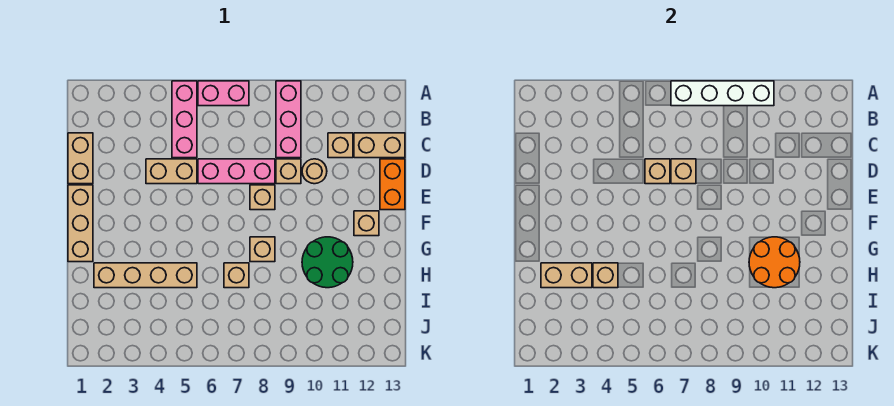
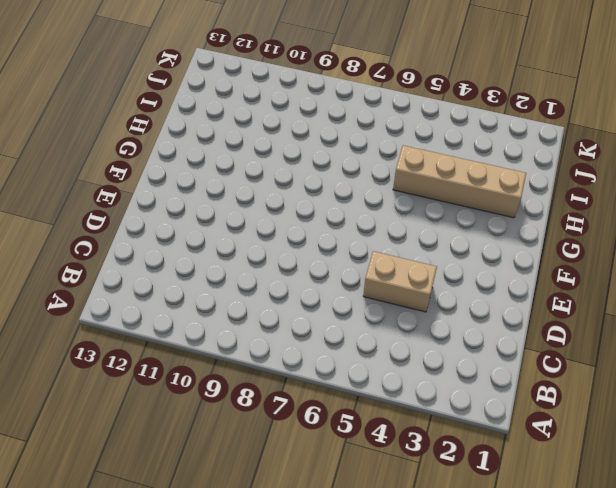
none -> pink brick A5:C5 level 1
none -> pink brick A6:A7 level 1
none -> pink brick A9:C9 level 1

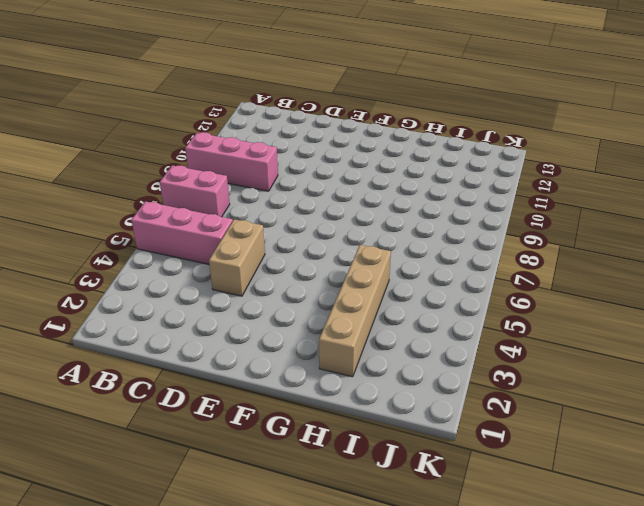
pink brick A7:B7 level 1 -> pink brick A6:A7 level 1
none -> tan brick C1:D1 level 1
none -> tan brick C11 level 1
none -> tan brick C12:C13 level 1

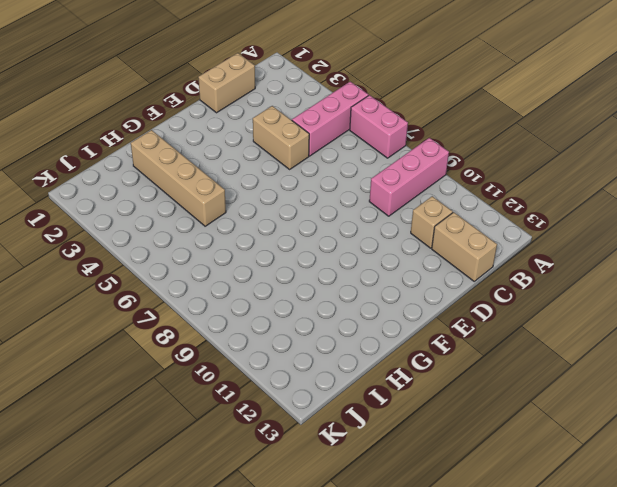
none -> pink brick D6:D8 level 1
none -> tan brick D9 level 1
none -> tan round brick D10 level 1

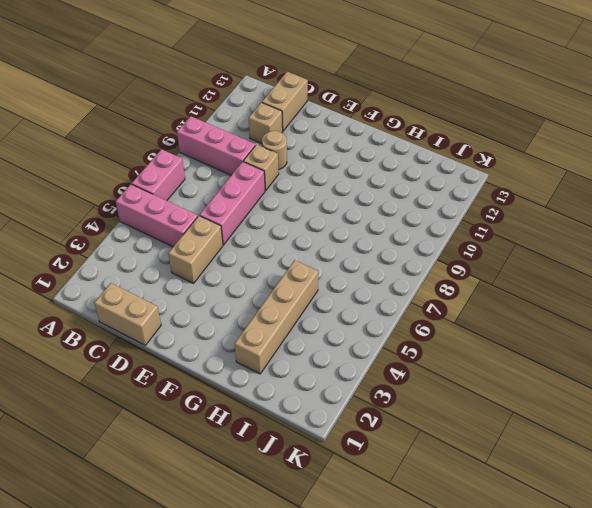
none -> orange brick D13:E13 level 1
none -> tan brick E1:G1 level 1
none -> tan brick E8 level 1

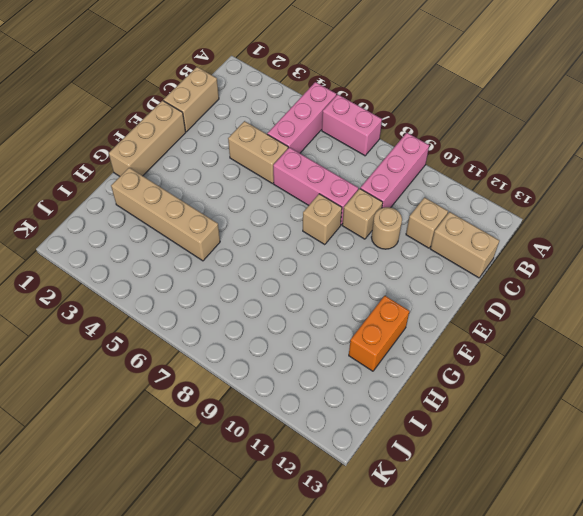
orange brick G12:H12 level 1 -> orange brick D13:E13 level 1
none -> tan brick F12 level 1
none -> tan brick G8 level 1
none -> green round brick G10:H11 level 1

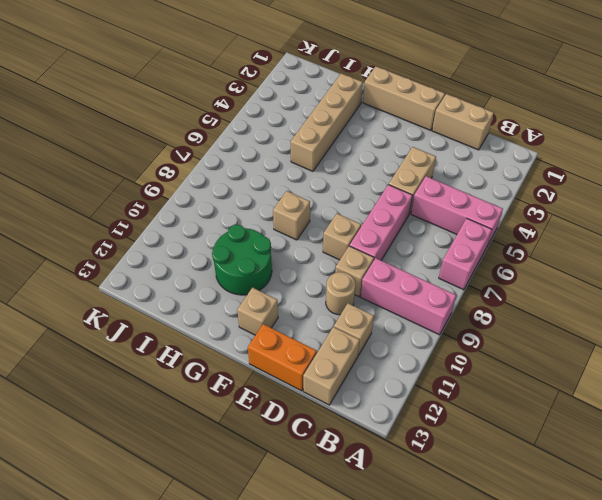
none -> tan brick H7 level 1
none -> white brick A7:A10 level 2
none -> tan brick D6 level 2

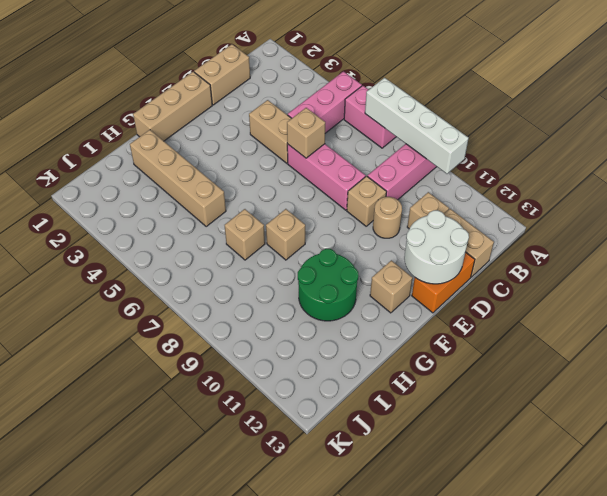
white round brick D12:E13 level 2 -> none
none -> tan brick E8 level 1
none -> tan brick D7 level 2
none -> orange round brick G10:H11 level 2

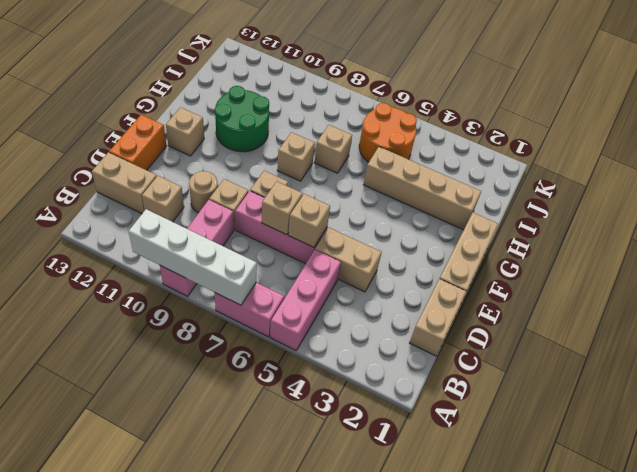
orange round brick I5:J6 level 1 -> orange round brick G10:H11 level 2
none -> tan brick H2:H3 level 2
none -> tan brick H4 level 2

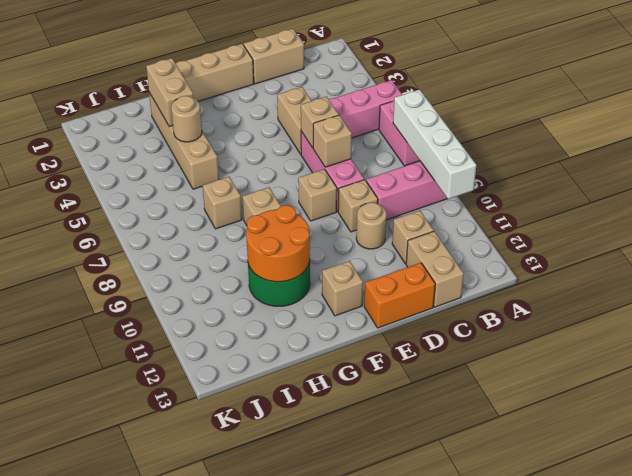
tan round brick H4 level 2 -> tan brick H4 level 2

